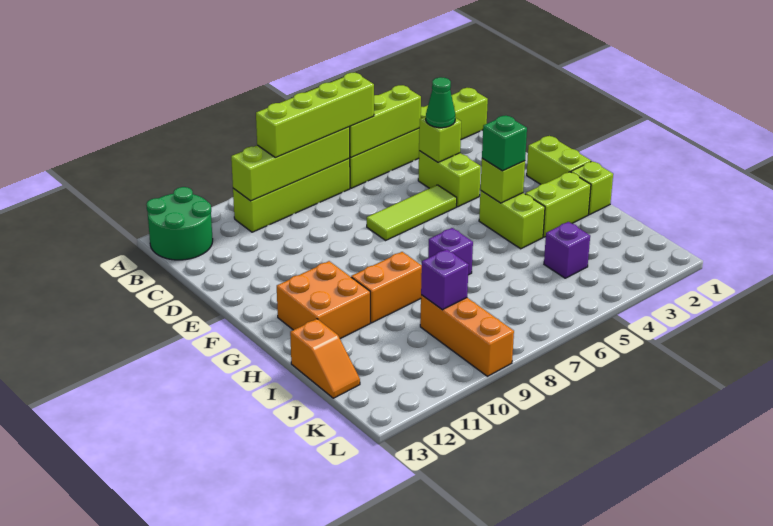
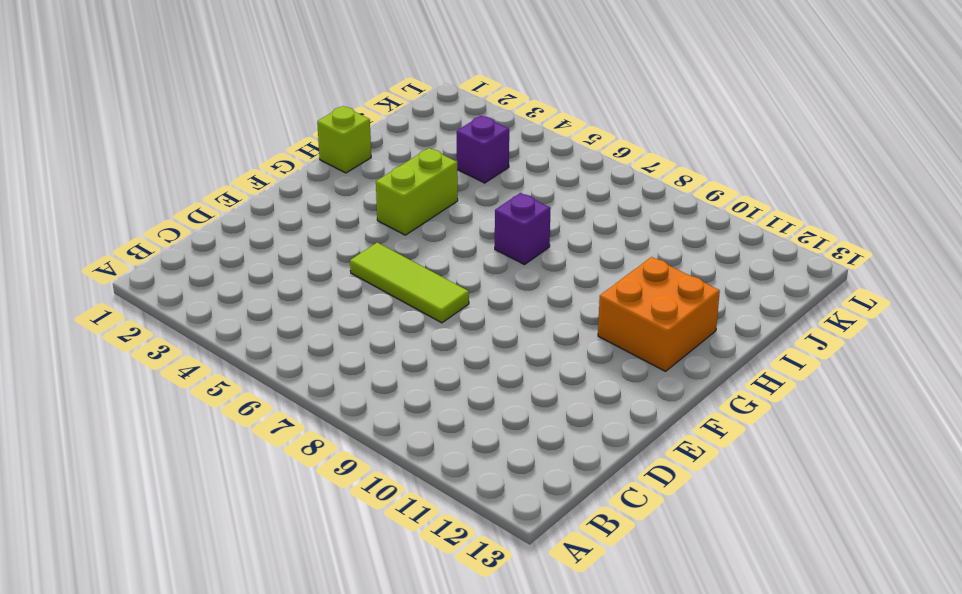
none -> green round brick A12:B13 level 1
none -> lime brick B1:B6 level 1
none -> lime brick B7:B10 level 1

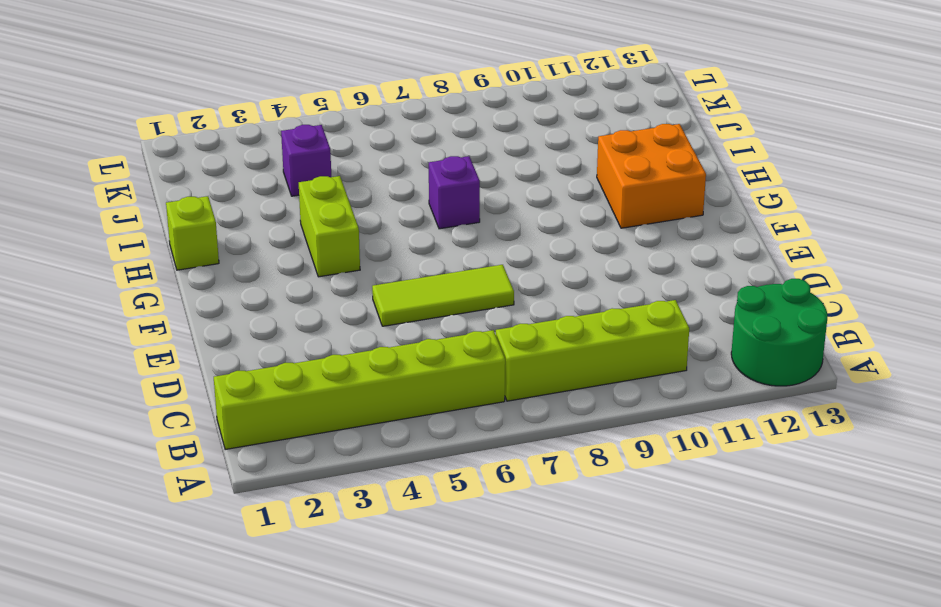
none -> lime brick D4:E4 level 1
none -> lime brick F1:G1 level 1
none -> lime brick H2:H3 level 1

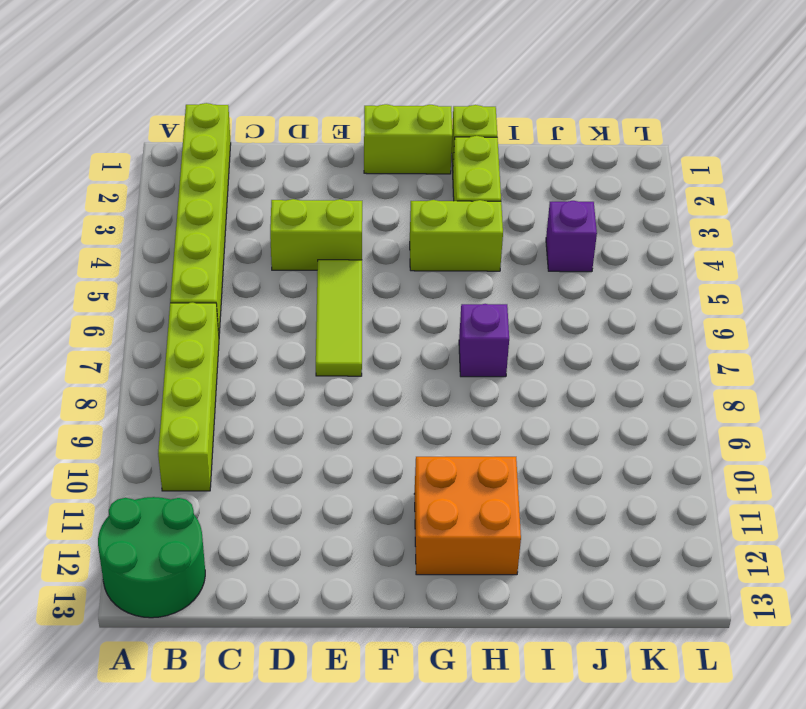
none -> orange brick H9:H10 level 1
none -> orange slope I13:J13 level 1 top I
none -> orange brick J9:L9 level 1

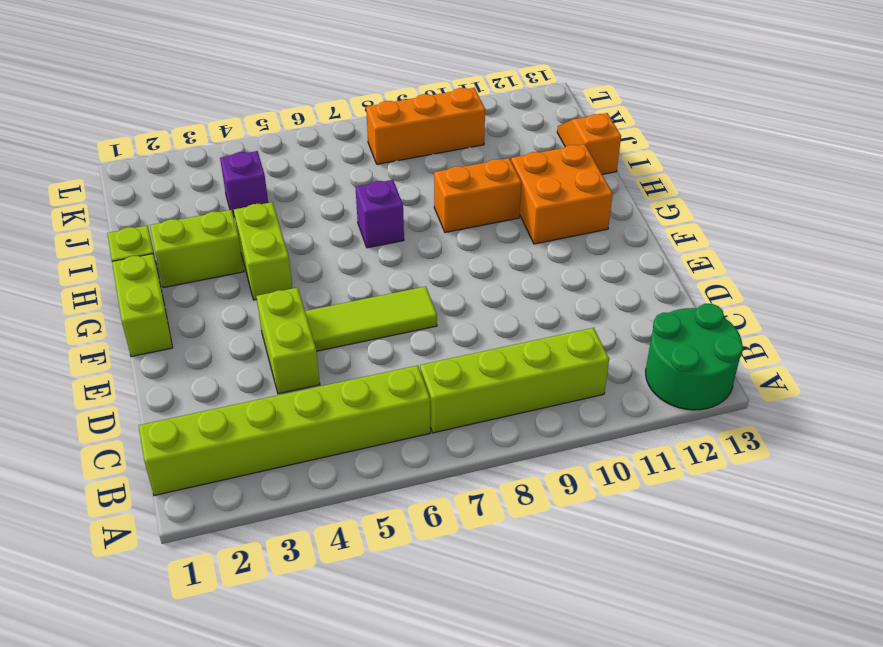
orange brick K8:K10 level 1 -> orange brick J9:L9 level 1
none -> lime brick B4:B6 level 2
none -> lime brick B7:B10 level 2
none -> lime brick D4 level 2

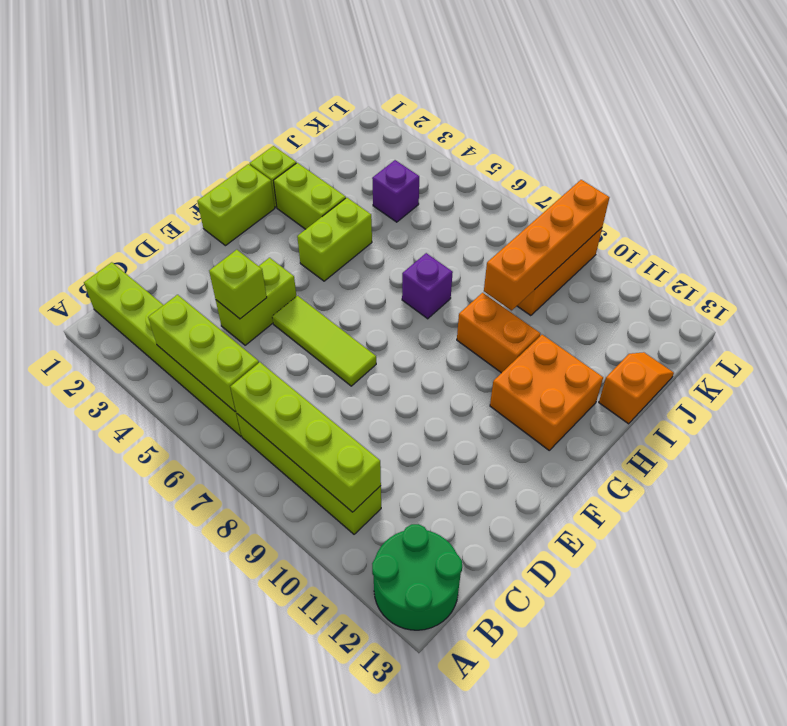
orange brick I9:L9 level 2 -> purple brick J9 level 2
none -> lime brick G4 level 2
none -> lime brick B6:B9 level 3
none -> green cone D4 level 3

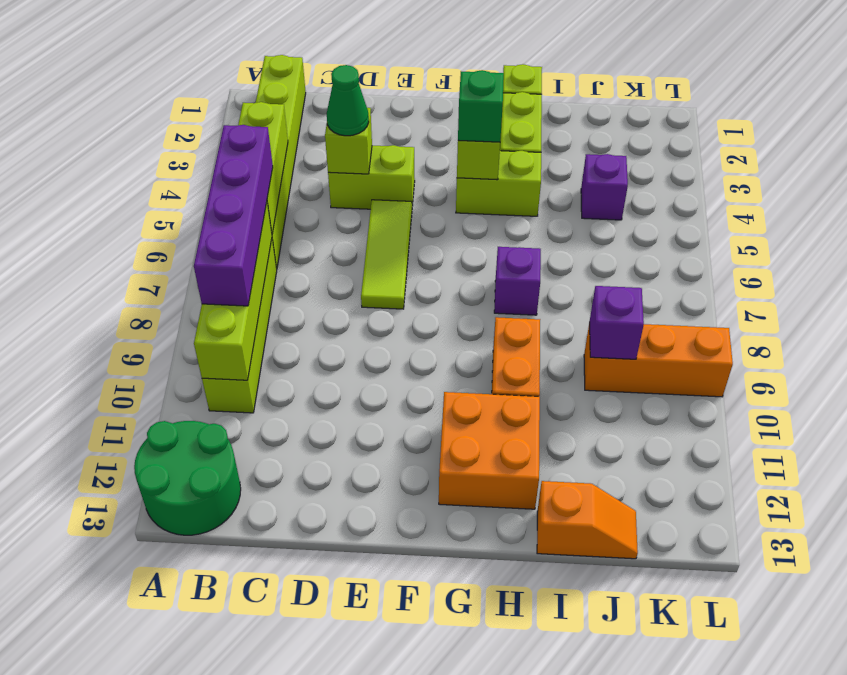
purple brick B6:B9 level 3 -> lime brick B6:B9 level 3
none -> lime brick F1:G1 level 1

